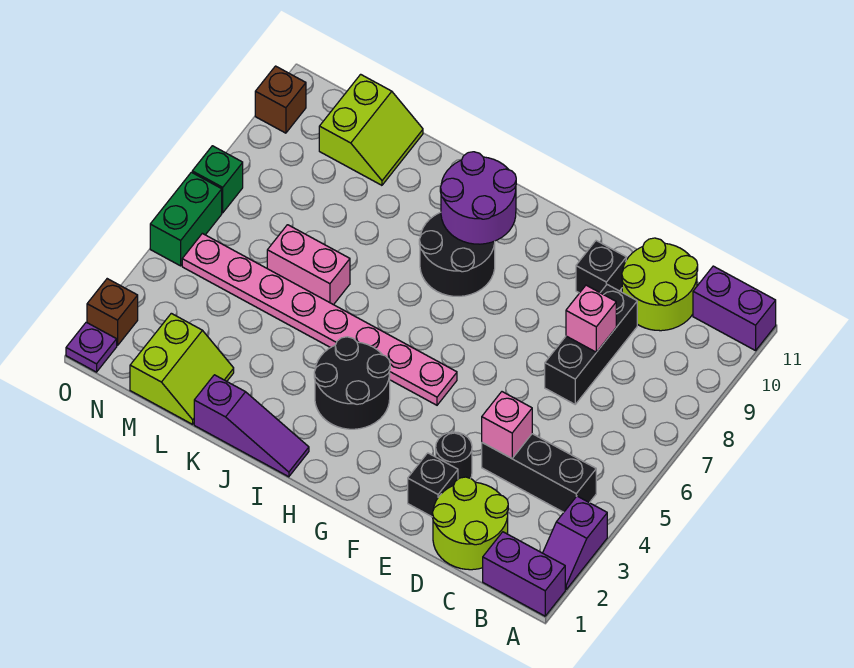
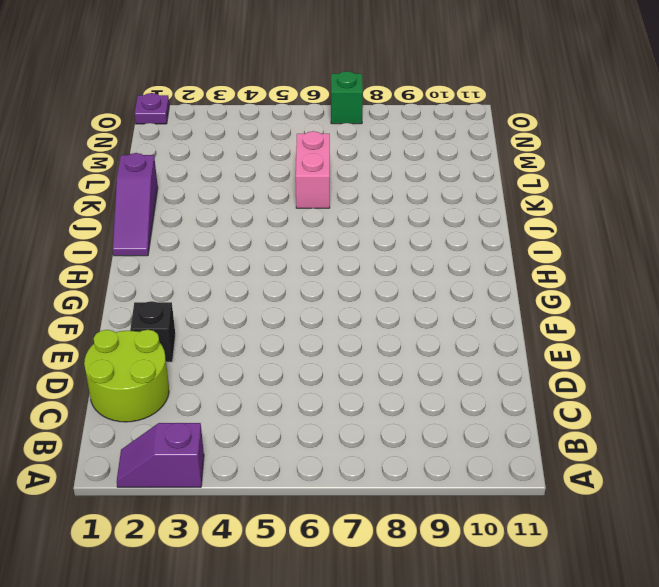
none -> purple brick A1:B1 level 1
none -> purple brick A11:B11 level 1
none -> black brick B4:D4 level 1

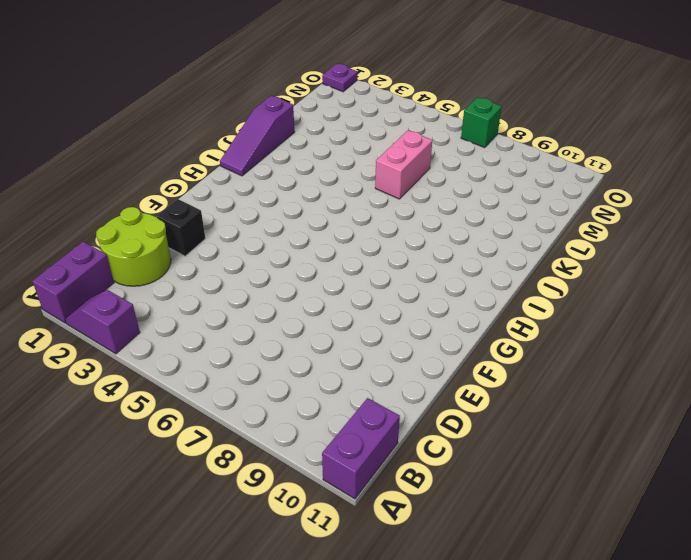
none -> black brick B4:D4 level 1
none -> lime round brick C10:D11 level 1
none -> black brick D7:D9 level 1

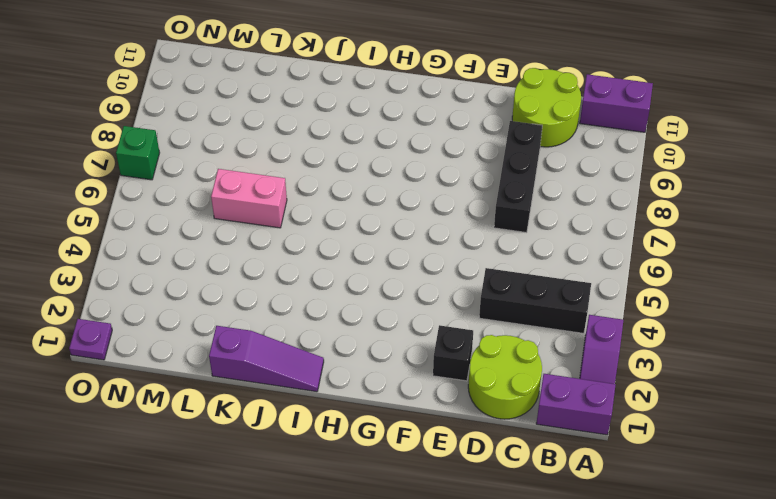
none -> black round brick E3 level 1
none -> black brick E10 level 1
none -> pink plate G5:N5 level 1

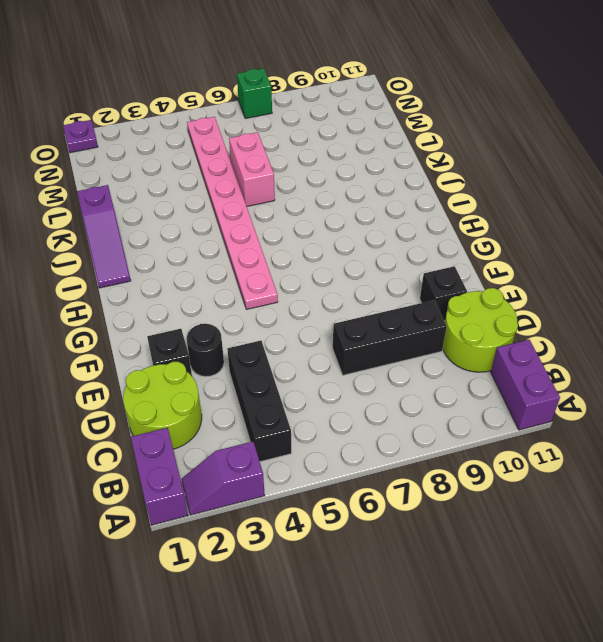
none -> black round brick H3:I4 level 1
none -> black round brick H8:I9 level 1
none -> lime slope L1:M2 level 1 top M

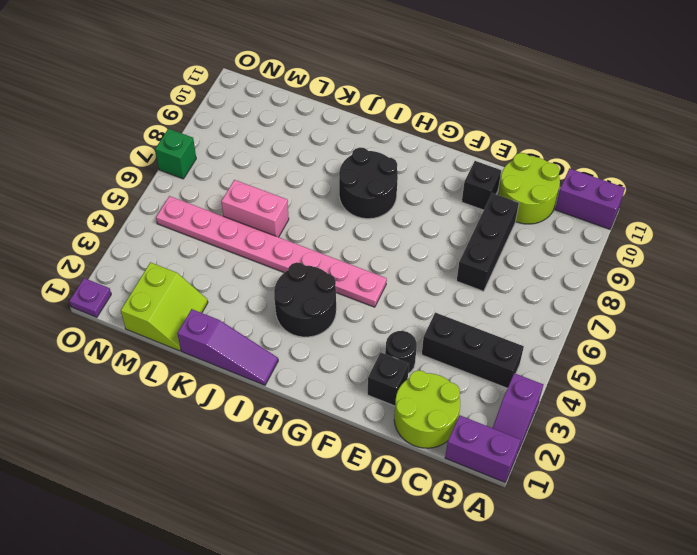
none -> lime slope L10:M11 level 1 top M
none -> brown brick O2 level 1
none -> green brick O5:O6 level 1

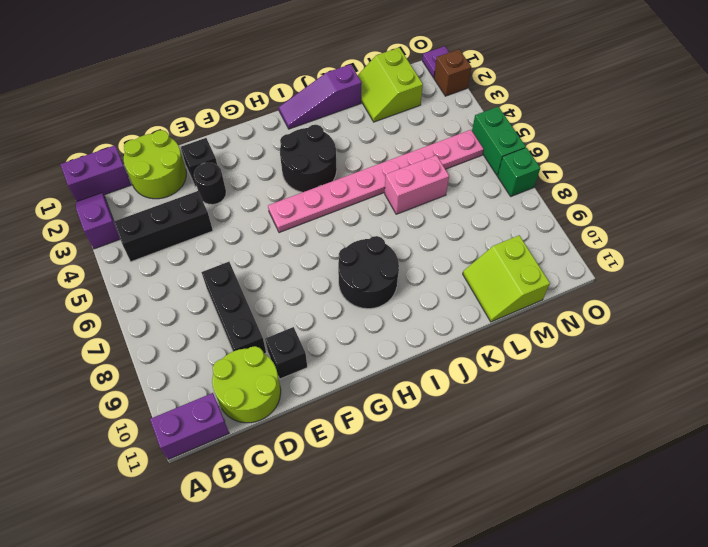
none -> brown brick O10 level 1
none -> pink brick D4 level 2
none -> pink brick D8 level 2

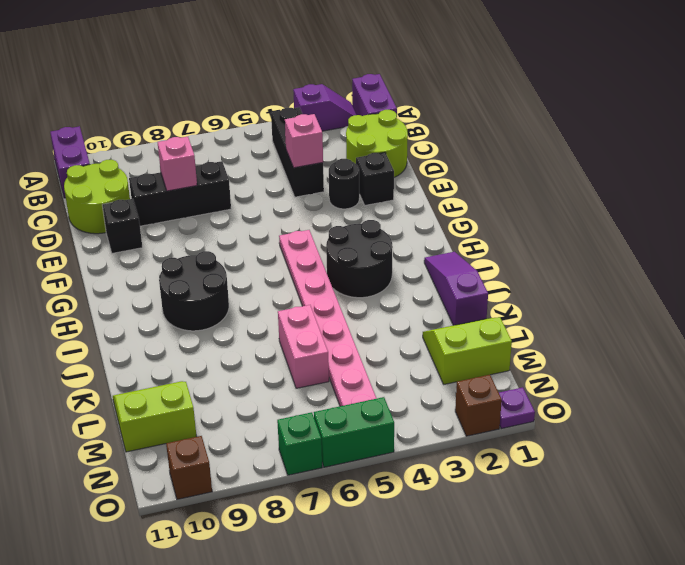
none -> purple round brick H9:I10 level 2

